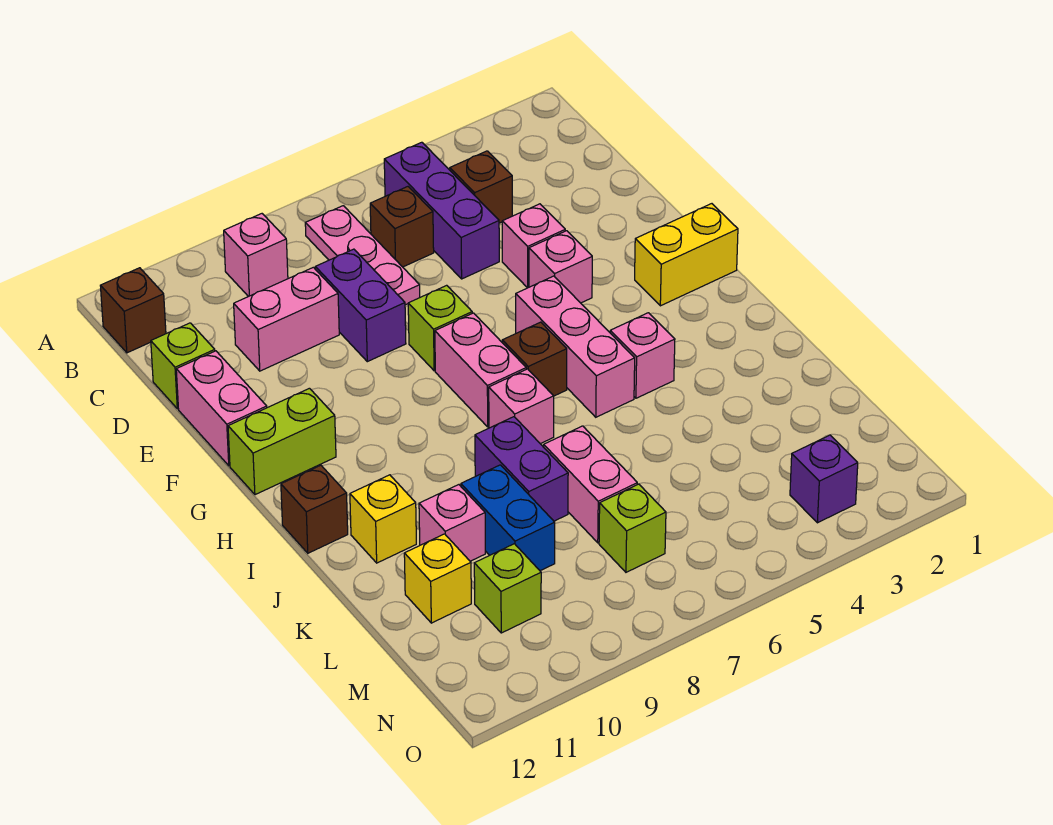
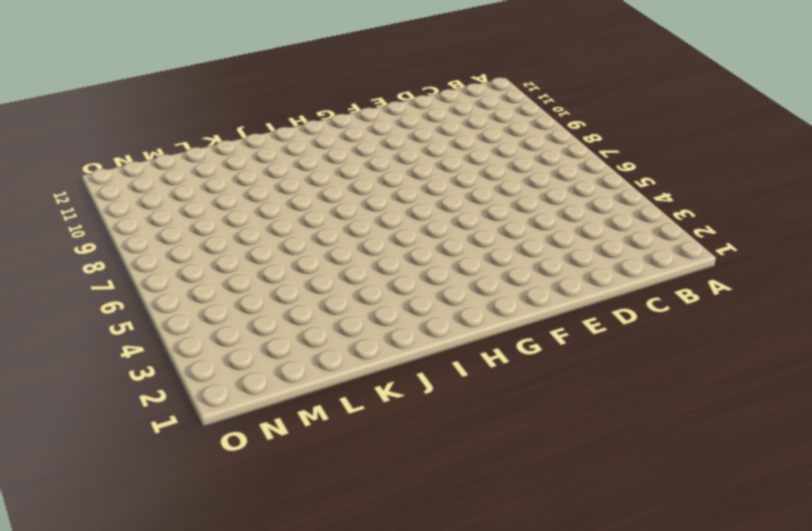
none -> purple brick B5:D5 level 1
none -> pink plate B7:D7 level 1
none -> pink brick B9 level 1
none -> brown brick B12 level 1

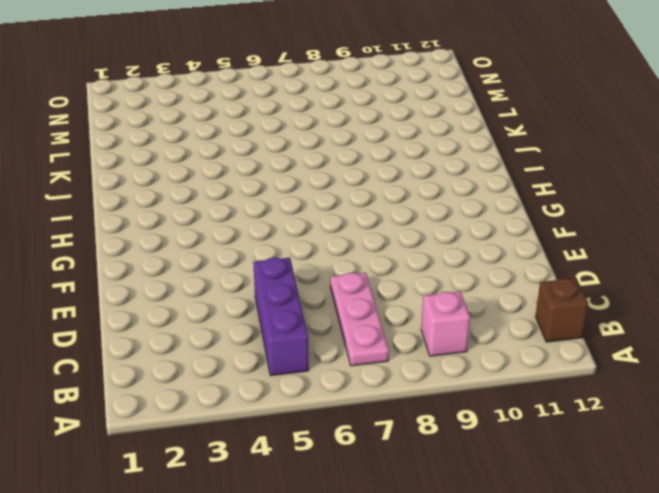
none -> brown brick C4 level 1
none -> brown brick C6 level 1
none -> purple brick D8:E8 level 1
none -> pink brick D9:D10 level 1

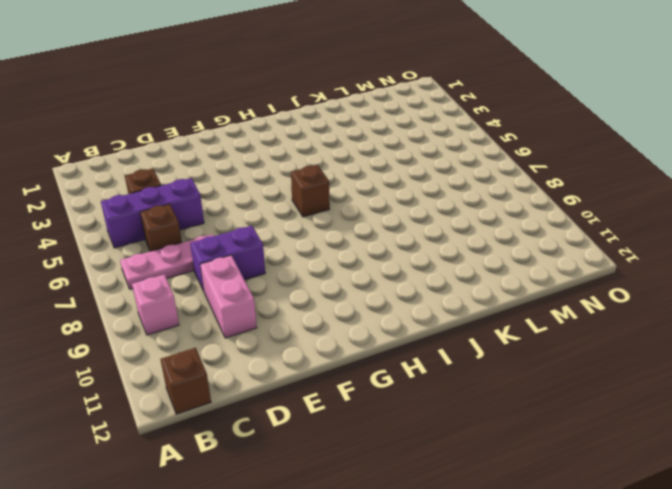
none -> lime brick D12 level 1
none -> pink brick E4 level 1
none -> pink brick E12:F12 level 1
none -> pink brick F4 level 1

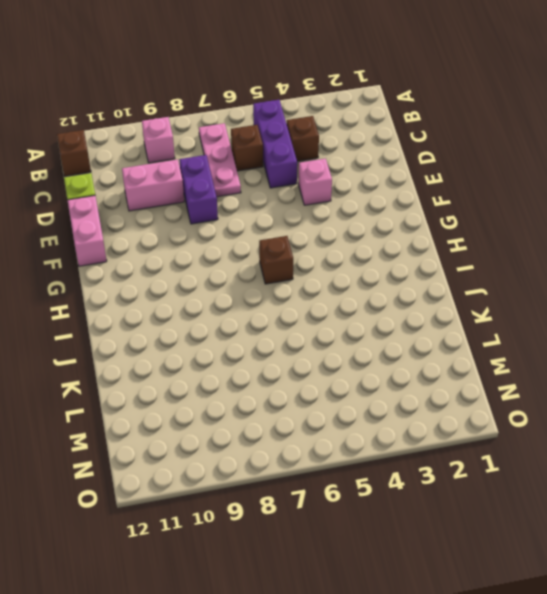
none -> pink brick F4 level 1
none -> lime brick F7 level 1
none -> yellow brick G1:G2 level 1
none -> pink brick G5:I5 level 1

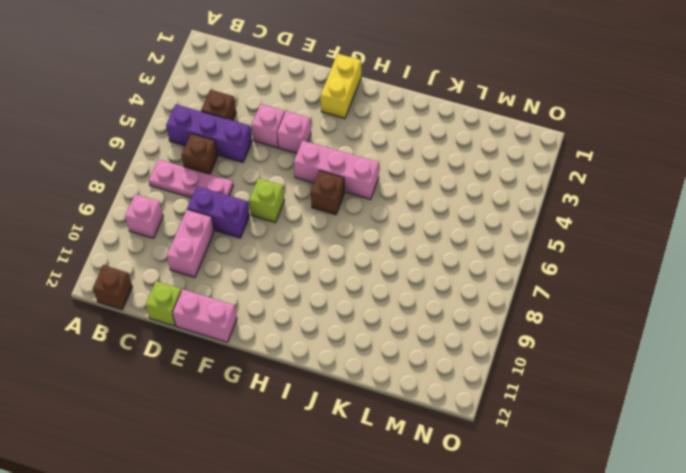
none -> pink brick G7:H7 level 1
none -> lime brick G11:G12 level 1
none -> pink brick I4 level 1
none -> pink brick I7 level 1

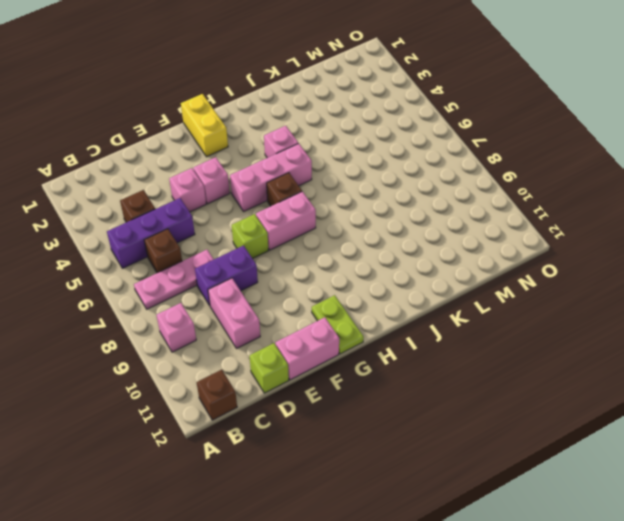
lime plate G11:G12 level 1 -> lime brick G11:G12 level 1
none -> pink brick I7 level 1
none -> brown brick I12 level 1
none -> purple brick J8:K8 level 1
none -> yellow brick J11 level 1

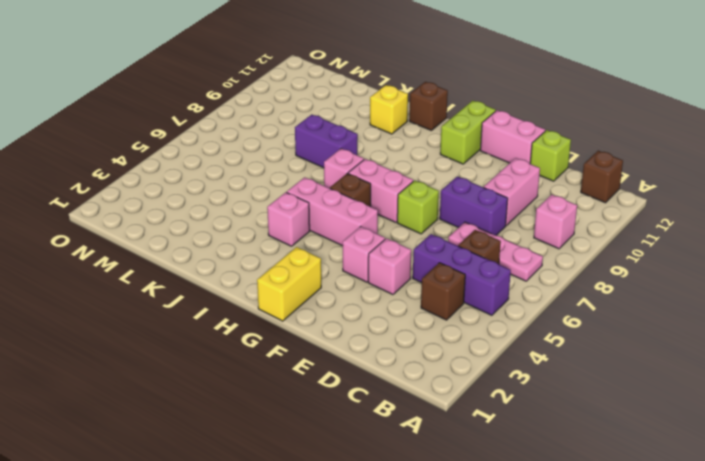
none -> pink brick K7:L7 level 1
none -> blue brick K9:L9 level 1
none -> pink brick K10 level 1
none -> yellow brick L11 level 1

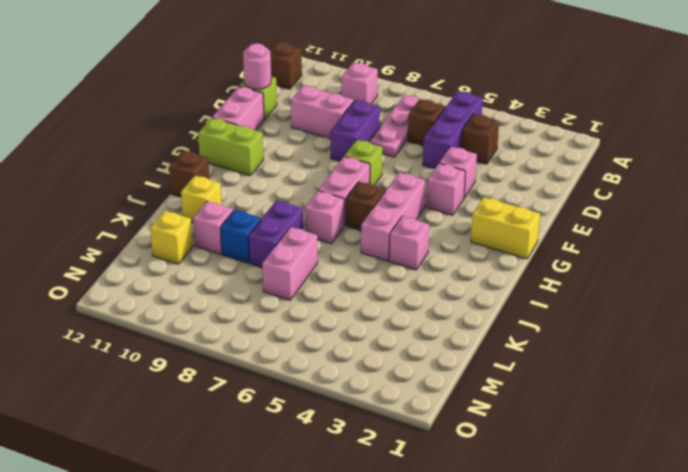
pink round brick D12 level 2 -> none
blue brick K9 level 1 -> blue brick K9:L9 level 1
none -> lime brick M7 level 1
none -> lime brick M10 level 1
none -> purple brick N3 level 1

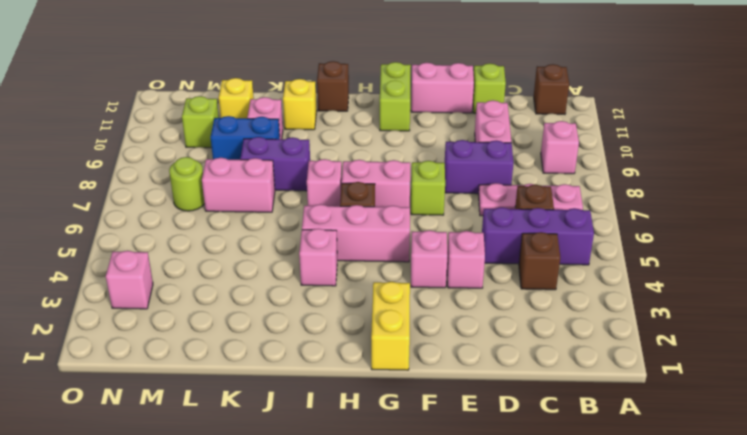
lime round brick M7 level 1 -> lime brick M7 level 1
pink brick N3 level 1 -> purple brick N3 level 1

